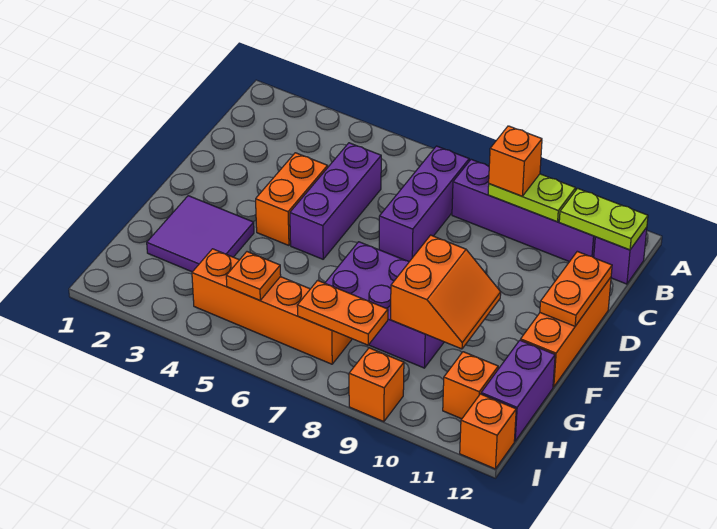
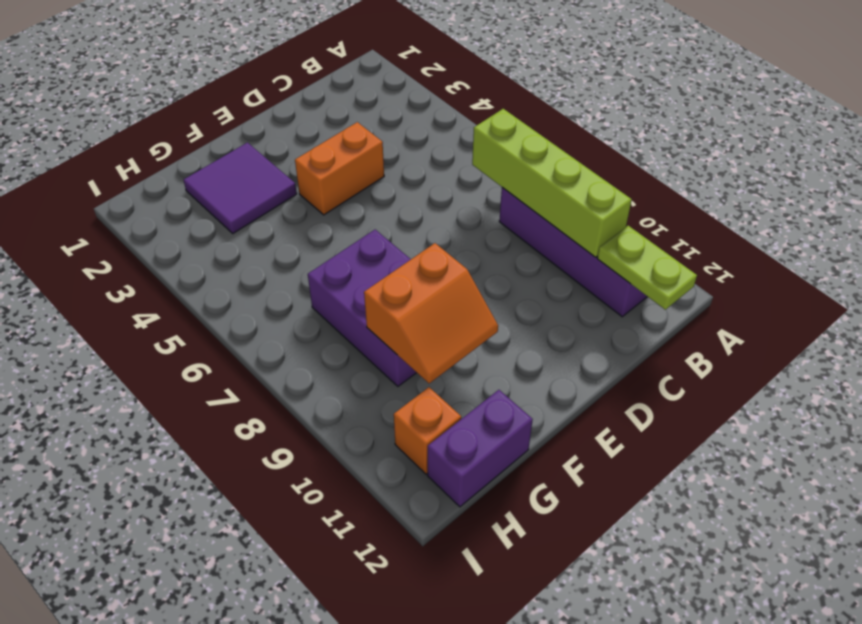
lime brick B7:B10 level 2 -> lime plate B9:B10 level 2
none -> purple brick B7:D7 level 1
none -> purple brick B12 level 1
none -> purple brick C5:E5 level 1

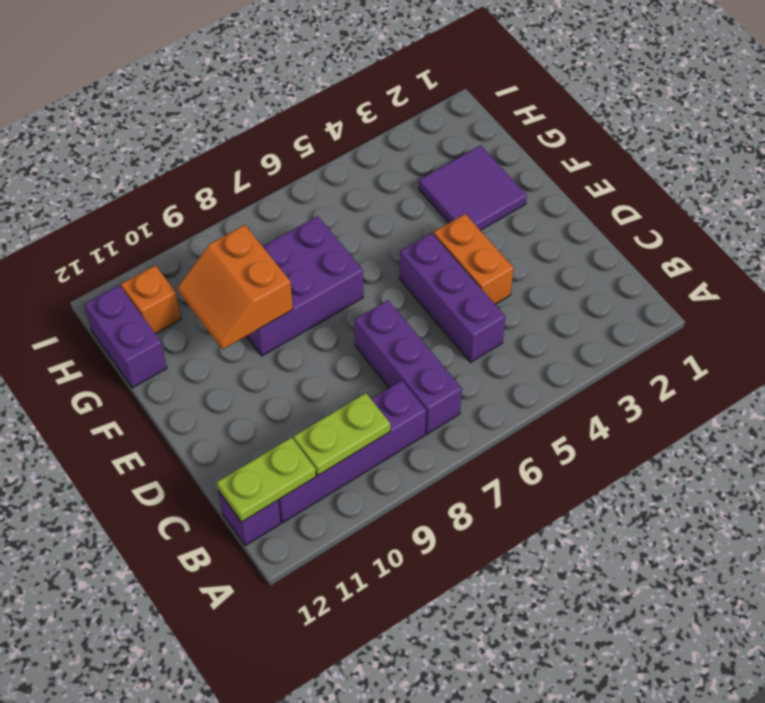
none -> orange brick D12:F12 level 1
none -> orange brick H4:H7 level 1
none -> orange brick I9 level 1

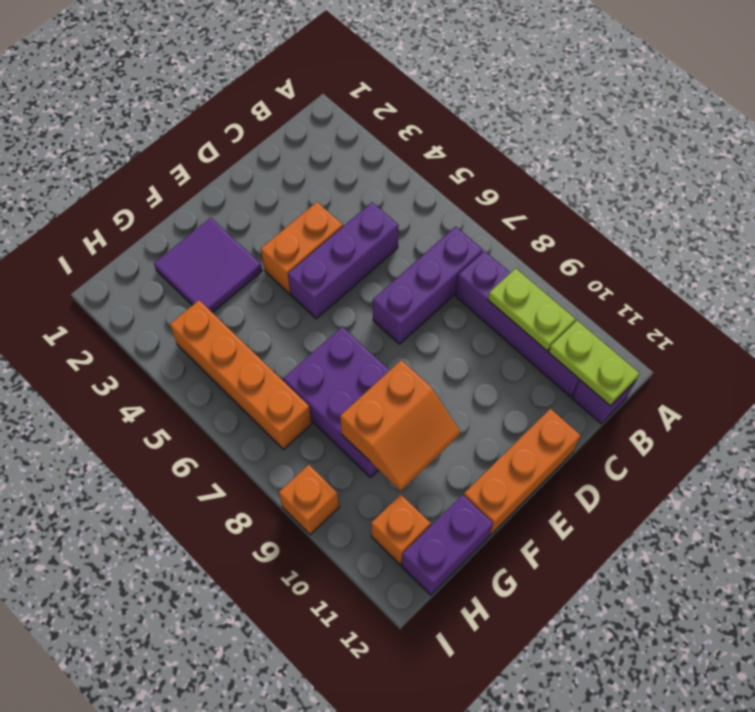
none -> orange brick I12 level 1
none -> orange plate D12:E12 level 2
none -> orange plate H5 level 2

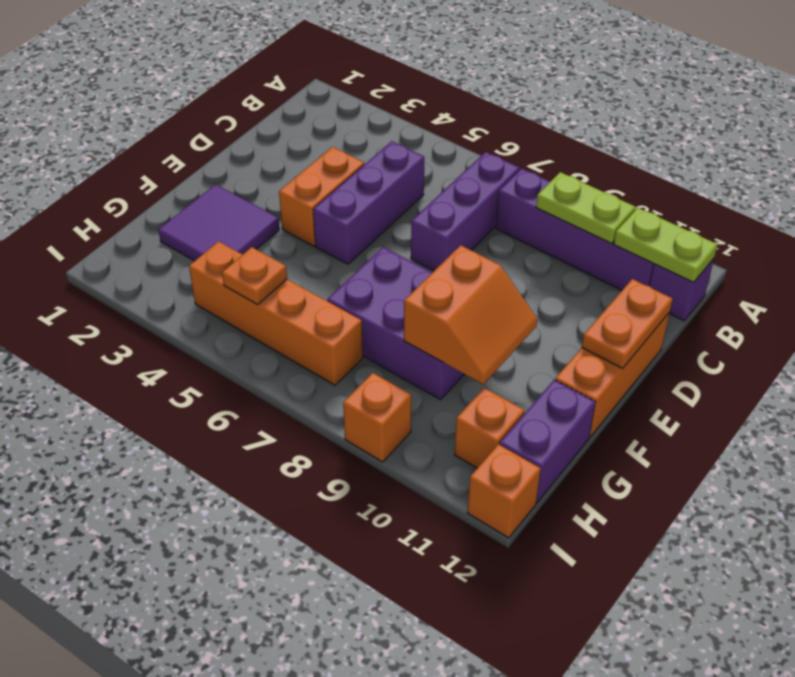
none -> orange plate H7:H8 level 2
none -> orange brick B9 level 3

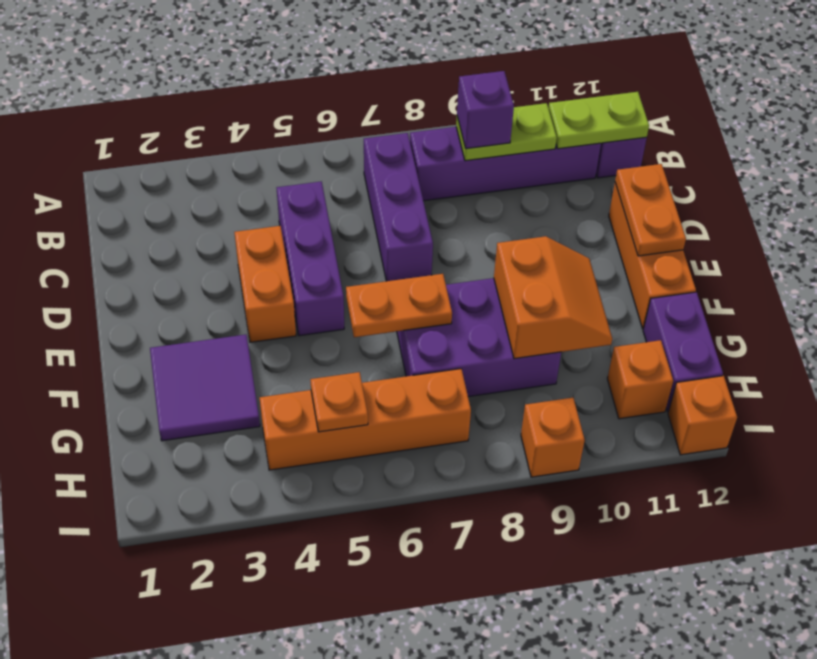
purple brick B9 level 3 -> orange brick B9 level 3
orange plate F6:F7 level 2 -> orange plate H7:H8 level 2

